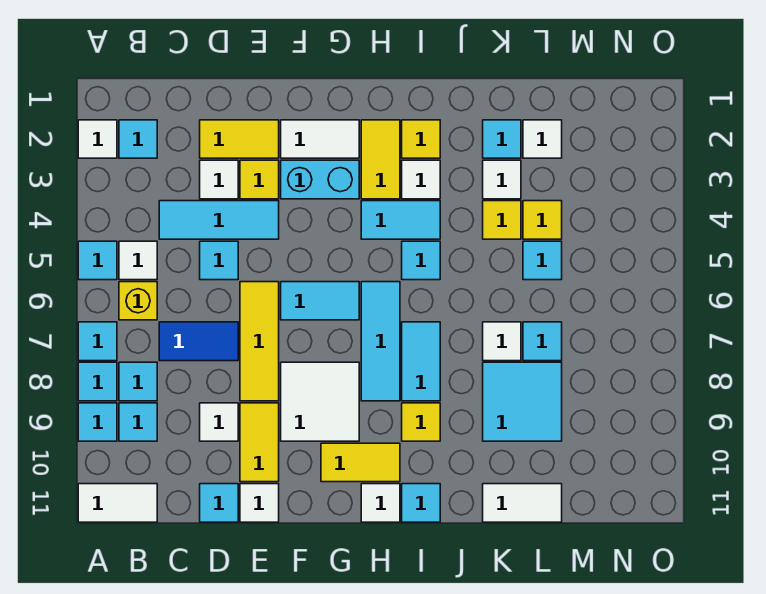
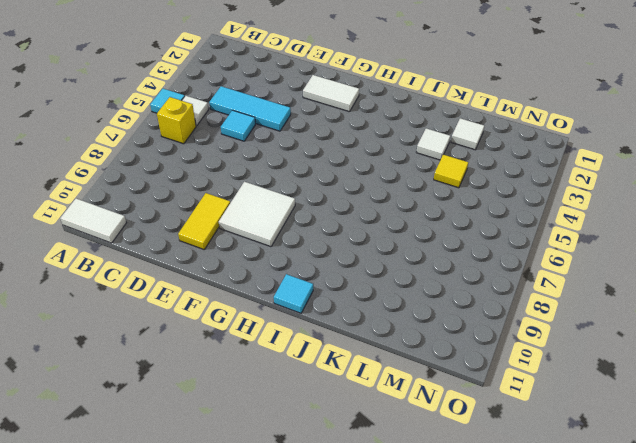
none -> white tile A2 level 1
none -> cyan tile A7 level 1
none -> cyan tile A8 level 1
none -> cyan tile A9 level 1

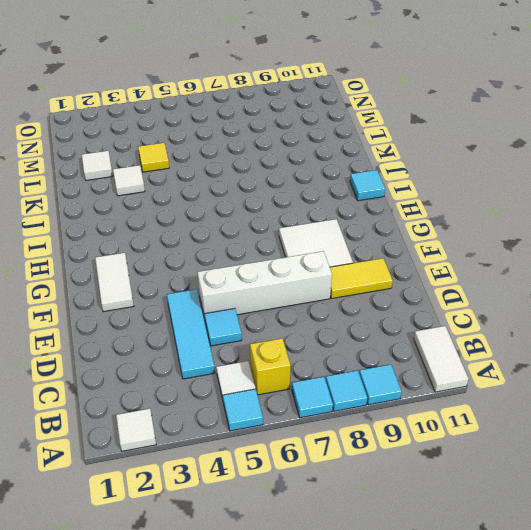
white brick E5:E8 level 1 -> yellow tile E6:E8 level 1
none -> cyan tile B2 level 1
none -> cyan tile B8 level 1
none -> cyan tile B9 level 1
none -> blue tile C7:D7 level 1

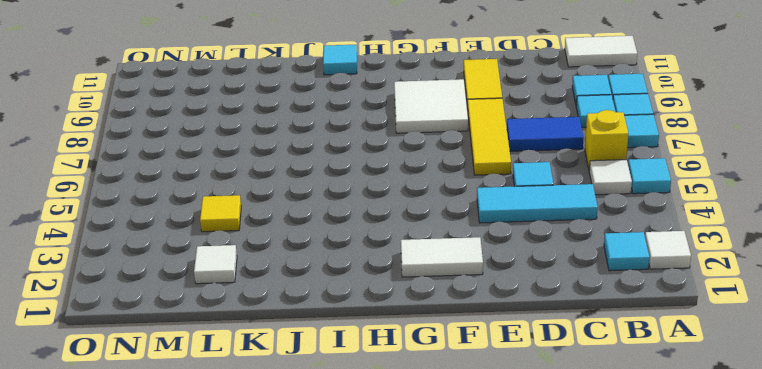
none -> yellow tile D2:E2 level 1
none -> white tile D3 level 1
none -> white tile D9 level 1
none -> cyan tile D11 level 1

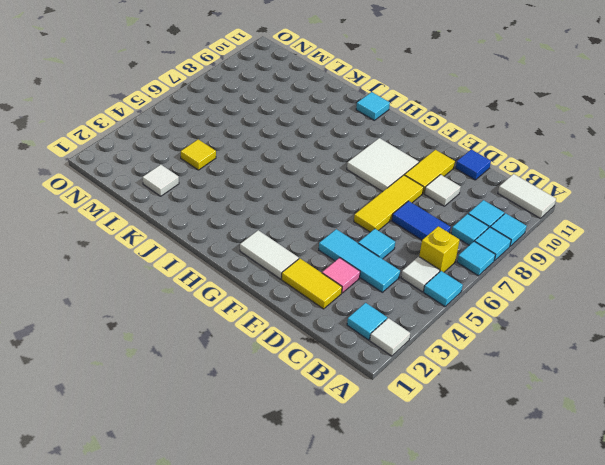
pink tile D3 level 1 -> white tile D3 level 1
blue tile D11 level 1 -> cyan tile D11 level 1
none -> yellow tile E3 level 1
none -> white tile E11 level 1
none -> cyan brick F3:G3 level 1
none -> cyan tile F6:G6 level 1

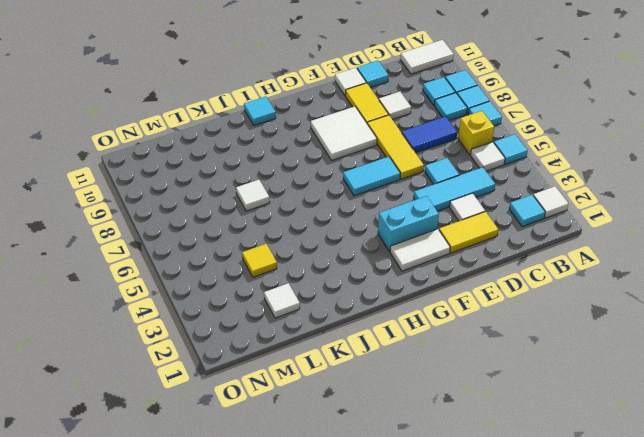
none -> yellow tile E3 level 1
none -> yellow tile G10:H10 level 1
none -> yellow tile H2:H3 level 1
none -> cyan tile H4:I4 level 1

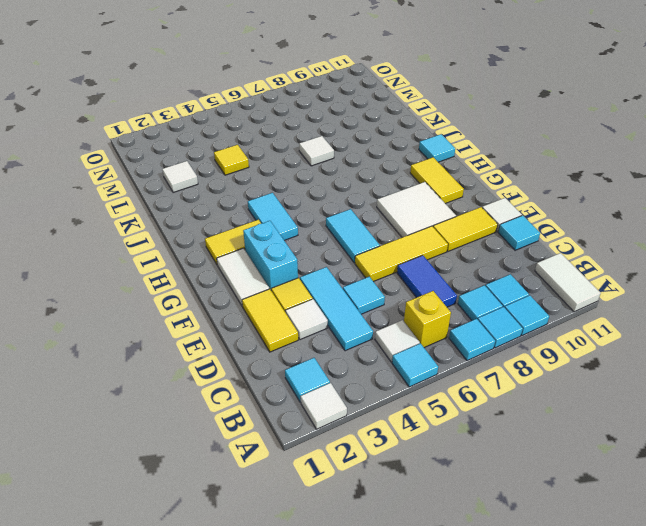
none -> white tile D9 level 1
none -> cyan tile H6:H8 level 1
none -> white tile H11 level 1
none -> yellow tile I2 level 1

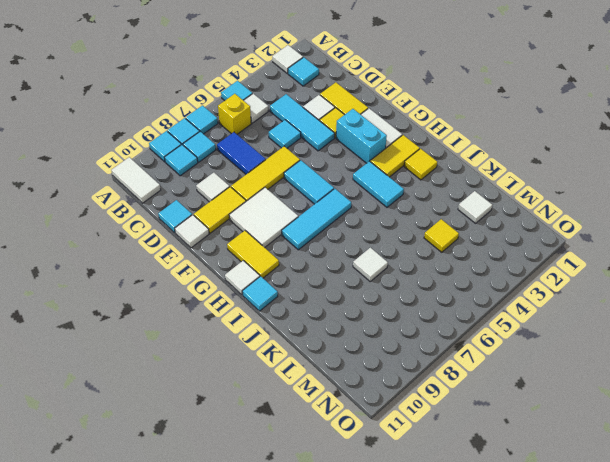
none -> white tile I3 level 1
none -> cyan tile I5 level 1
none -> cyan tile I7:I8 level 1
none -> yellow tile I9 level 1

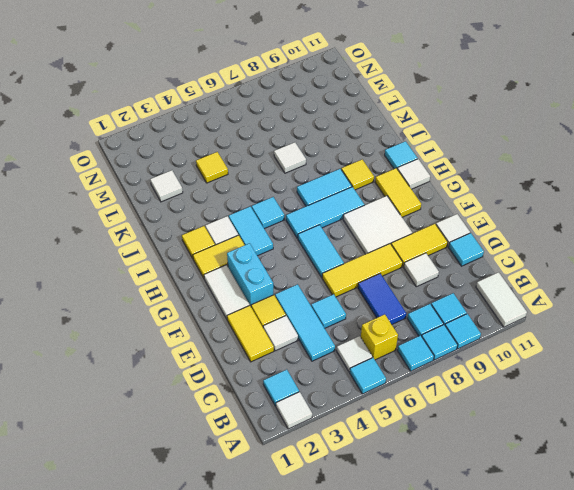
none -> cyan tile K2 level 1
none -> white tile K3 level 1
none -> yellow tile K4 level 1
none -> cyan tile K8:L9 level 1

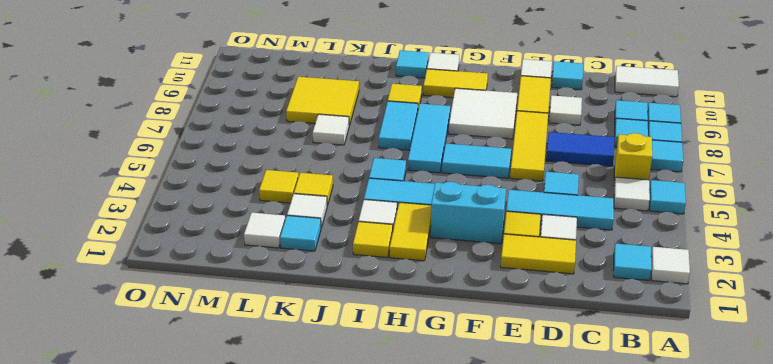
yellow tile K8:L9 level 1 -> cyan tile K8:L9 level 1
none -> white tile F2:G2 level 1
none -> white tile K11:L11 level 1
none -> cyan tile L5 level 1
none -> cyan tile L7 level 1

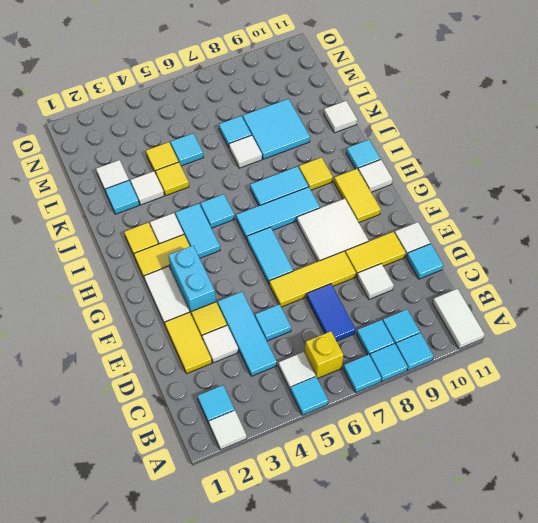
white tile K11 level 1 -> white tile K11:L11 level 1

